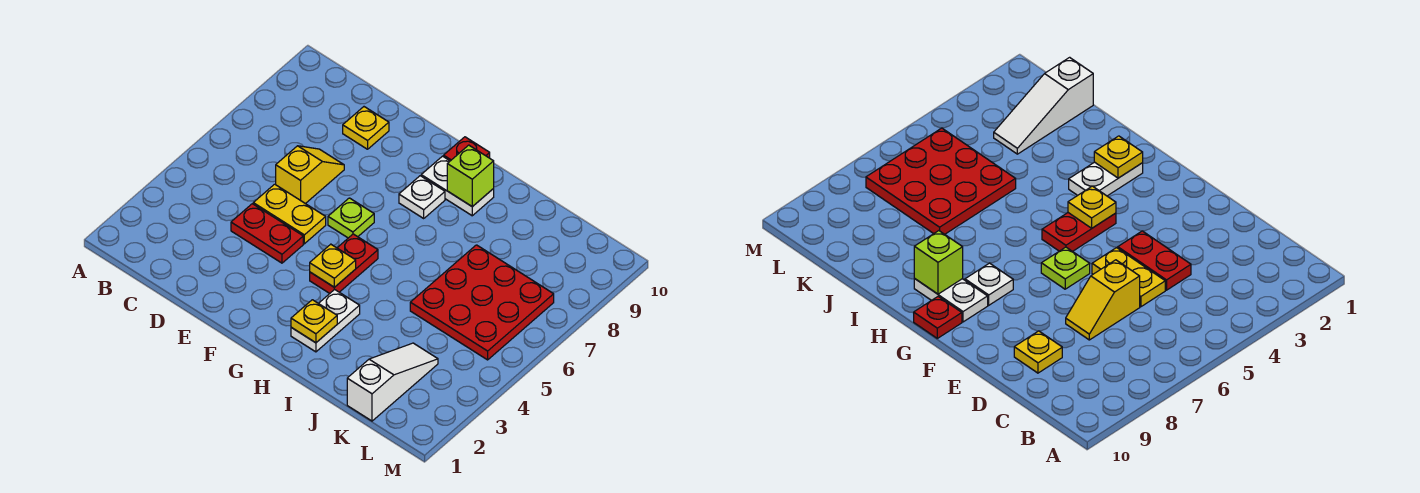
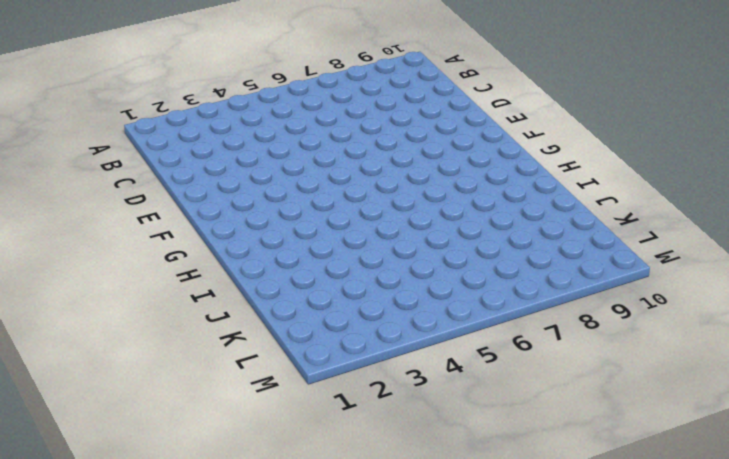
none -> red plate D4:E4 level 1
none -> yellow plate D5:E5 level 1
none -> yellow slope D6:D7 level 1 top 6

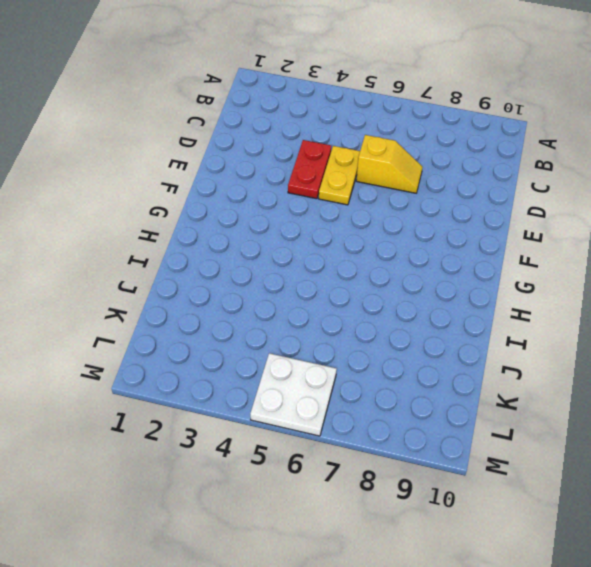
white plate L5:M6 level 1 -> red plate J5:L7 level 1
none -> yellow plate D9 level 1
none -> lime plate F6 level 1
none -> red plate G4:G5 level 1

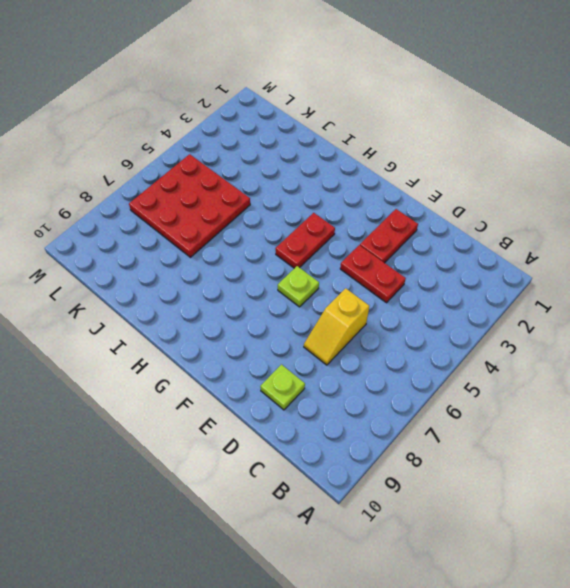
lime plate D9 level 1 -> yellow plate D9 level 1
red plate E2:E3 level 1 -> none
none -> yellow plate D5:E5 level 1
none -> white plate G8 level 1
none -> white plate G9:H9 level 1

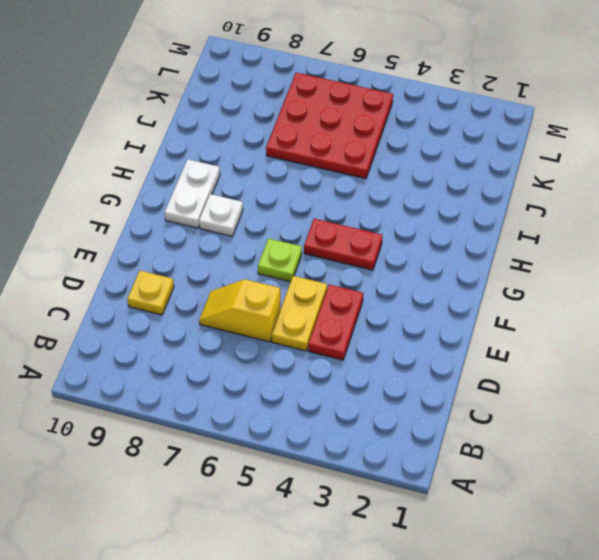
none -> red plate G10 level 1
none -> white plate H2:H3 level 1
none -> white slope K1:K3 level 1 top 1

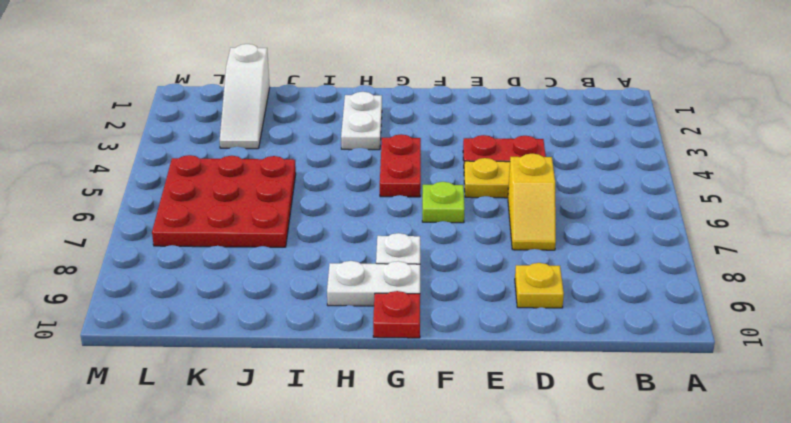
none -> yellow plate G4 level 2
none -> yellow plate H2 level 2
none -> lime brick H9 level 2

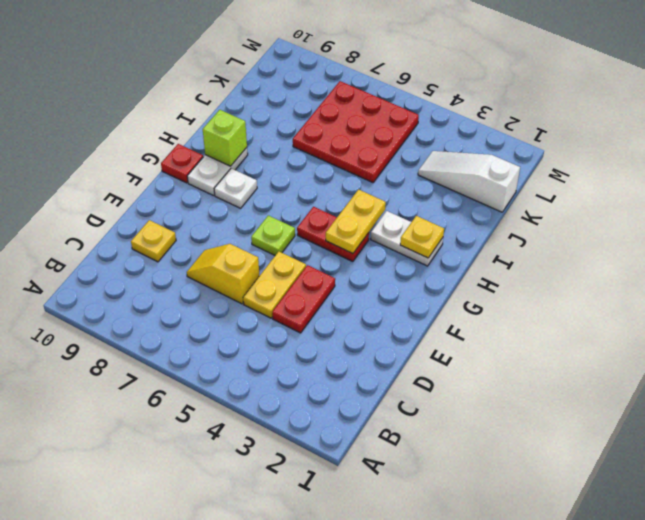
yellow plate G4:H4 level 2 -> yellow plate G4 level 2

